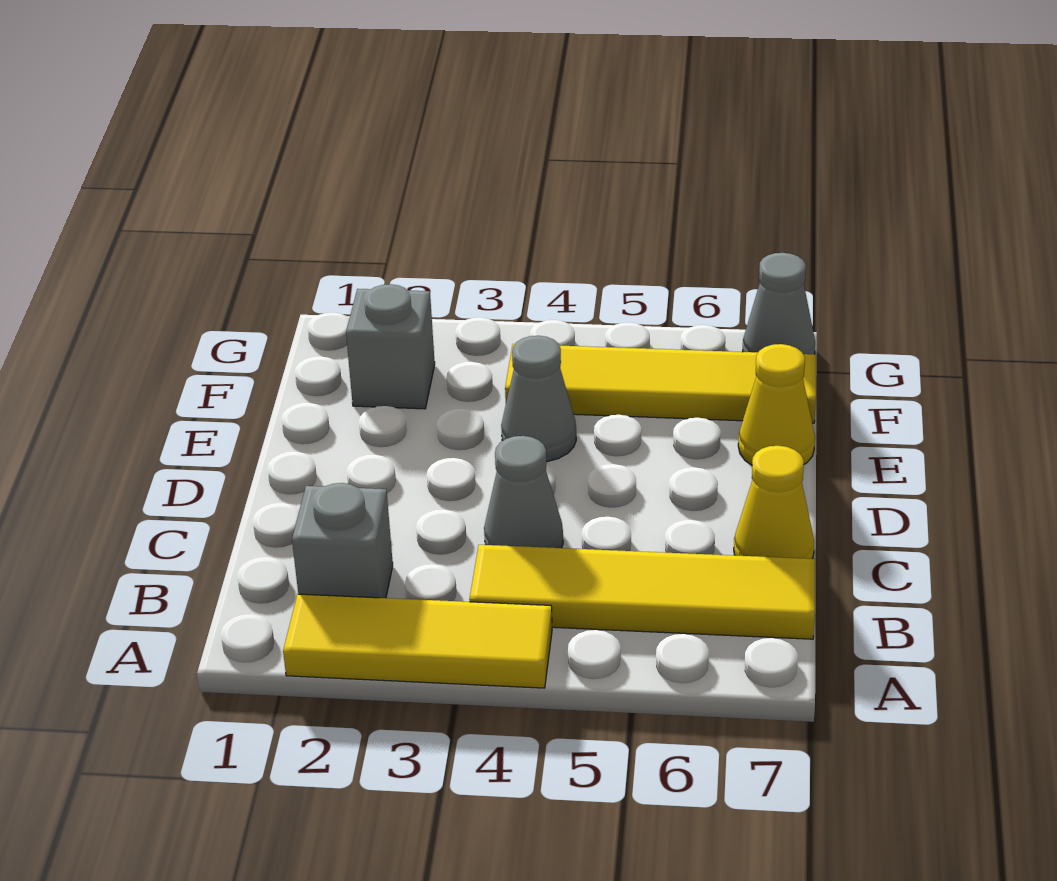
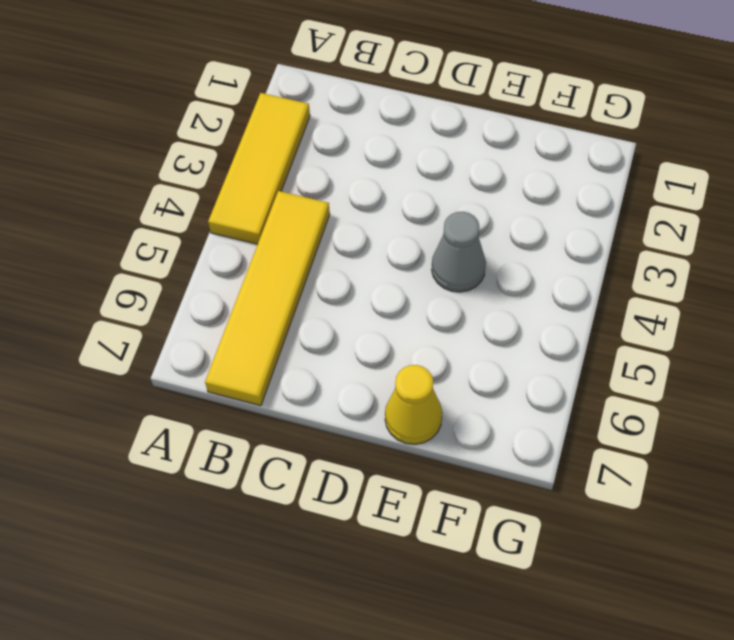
none -> grey brick B2 level 1
none -> grey cone C4 level 1

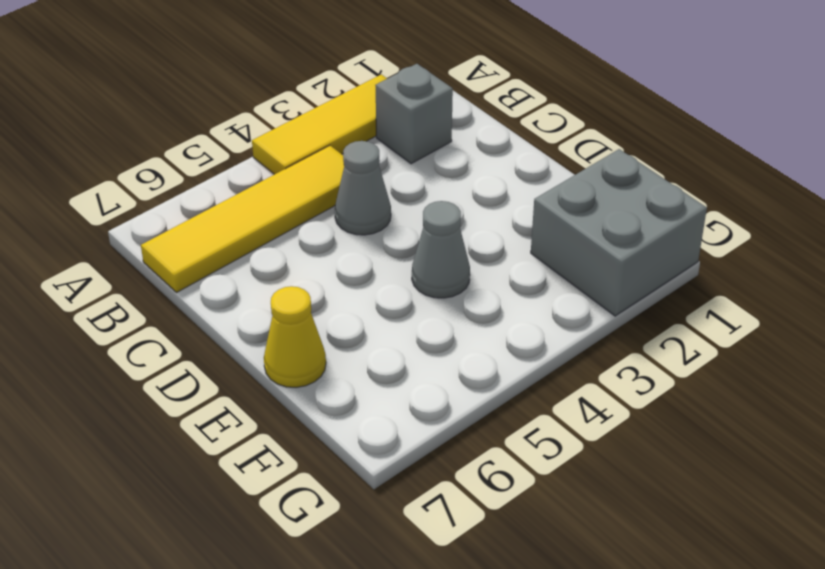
grey brick F1:G2 level 1 -> grey brick F2 level 1
none -> yellow cone C7 level 1
none -> yellow tile F4:F7 level 1

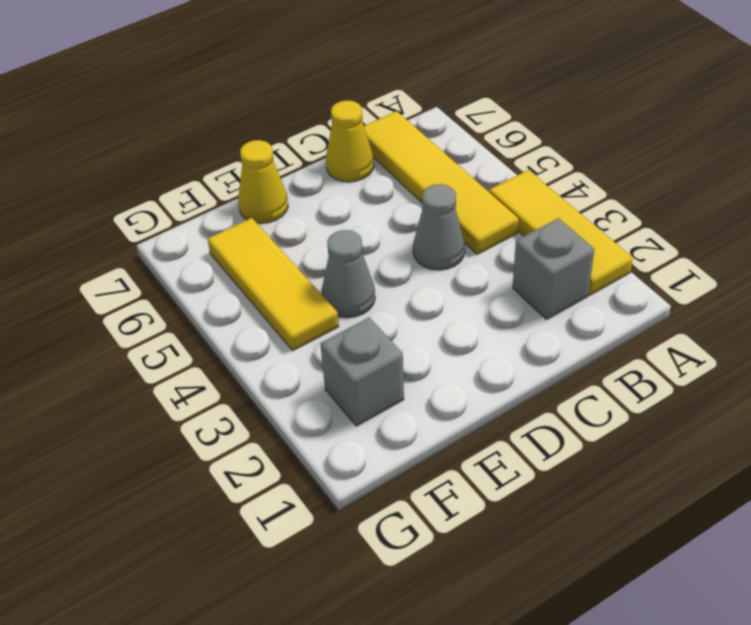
yellow tile F4:F6 level 1 -> yellow tile F4:F7 level 1
none -> grey cone G7 level 1

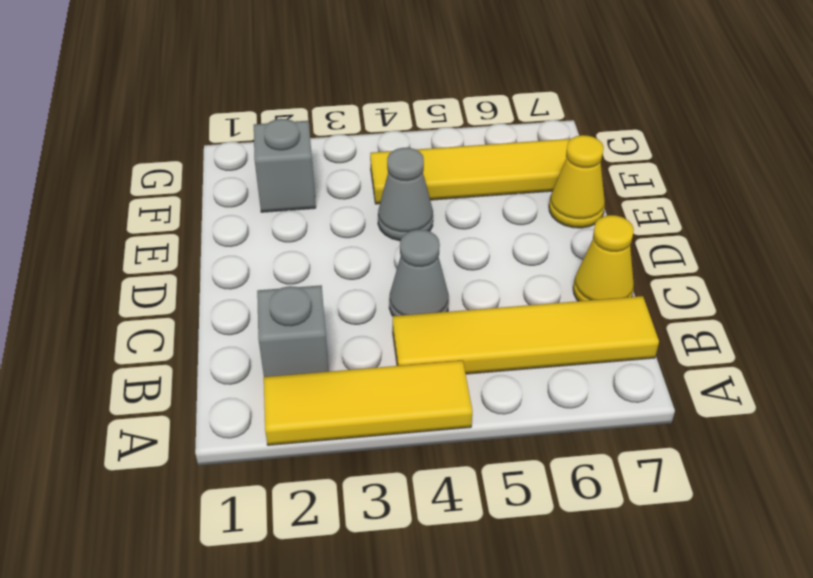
none -> grey cone G7 level 1

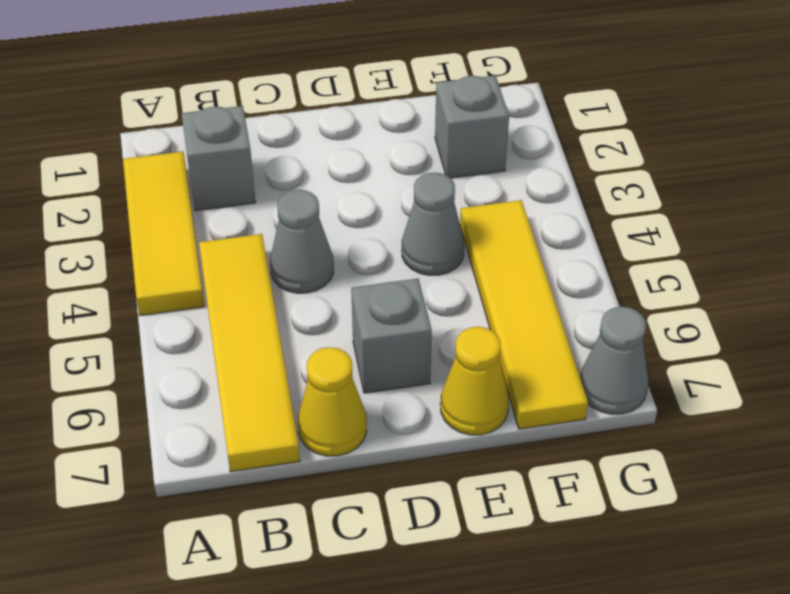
grey brick D6 level 1 -> none

